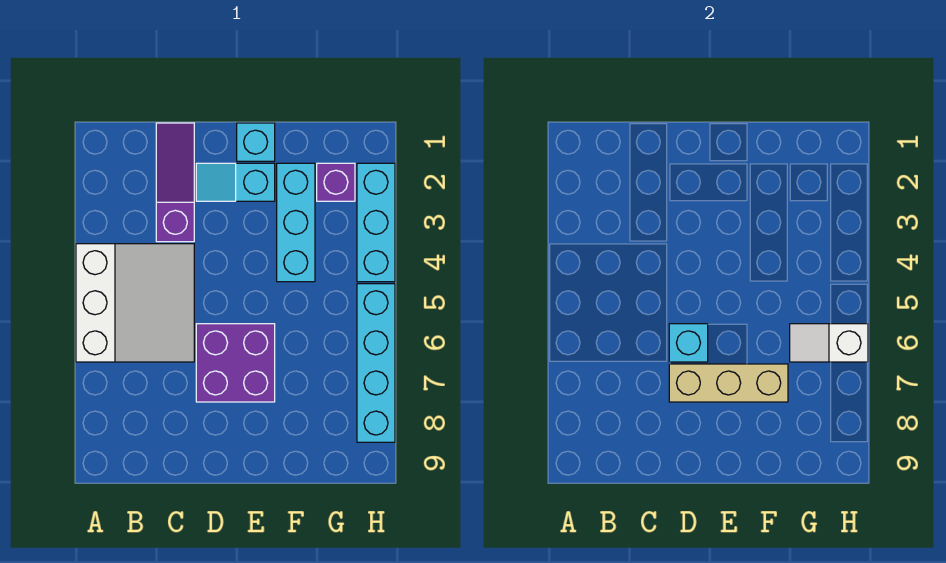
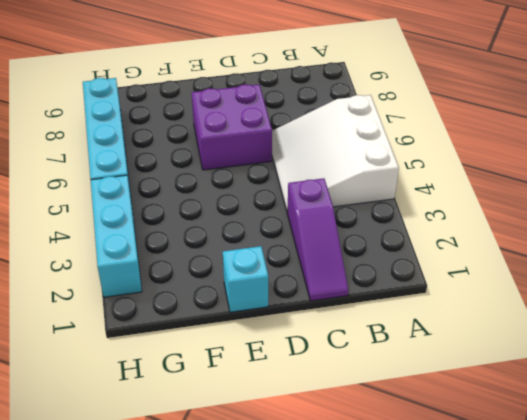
none -> cyan slope D2:E2 level 1 top E
none -> cyan brick F2:F4 level 1
none -> purple brick G2 level 1

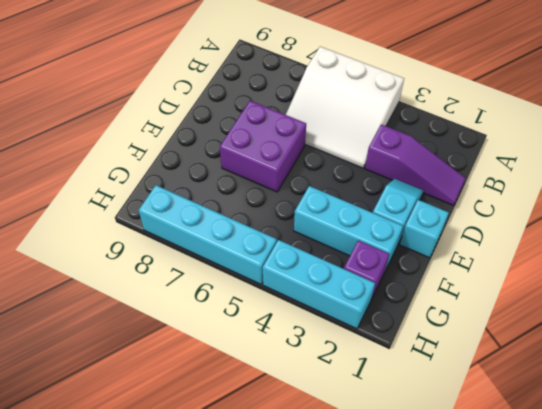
none -> cyan brick D6 level 2
none -> tan brick D7:F7 level 2
none -> white slope G6:H6 level 2 top H

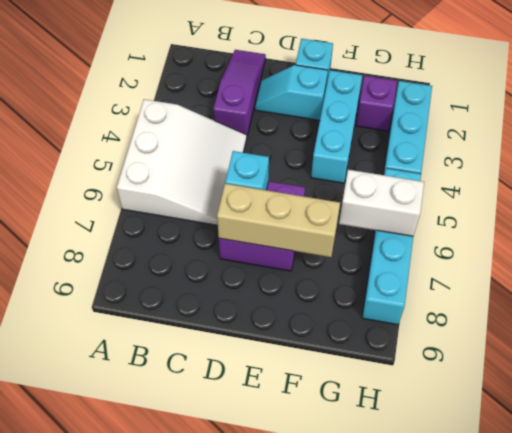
white brick G6:H6 level 2 -> white slope G6:H6 level 2 top H

